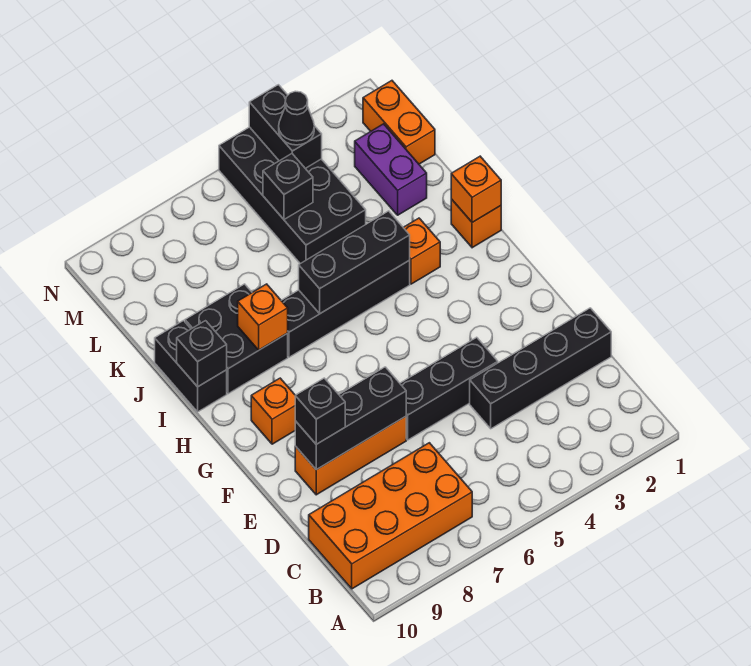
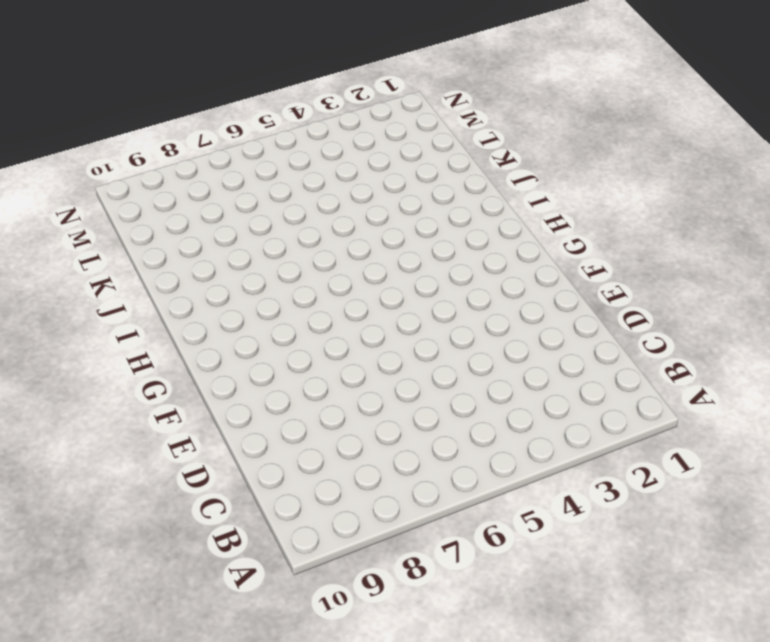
none -> orange brick B7:C10 level 1
none -> black brick D1:D4 level 1
none -> black brick E4:E6 level 1

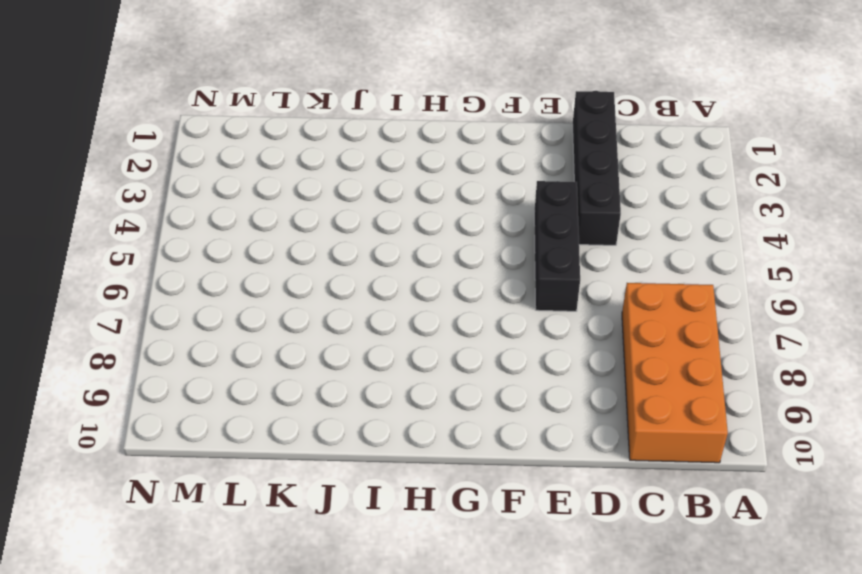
none -> orange brick E7:E9 level 1
none -> orange brick G9 level 1
none -> orange brick I1 level 1

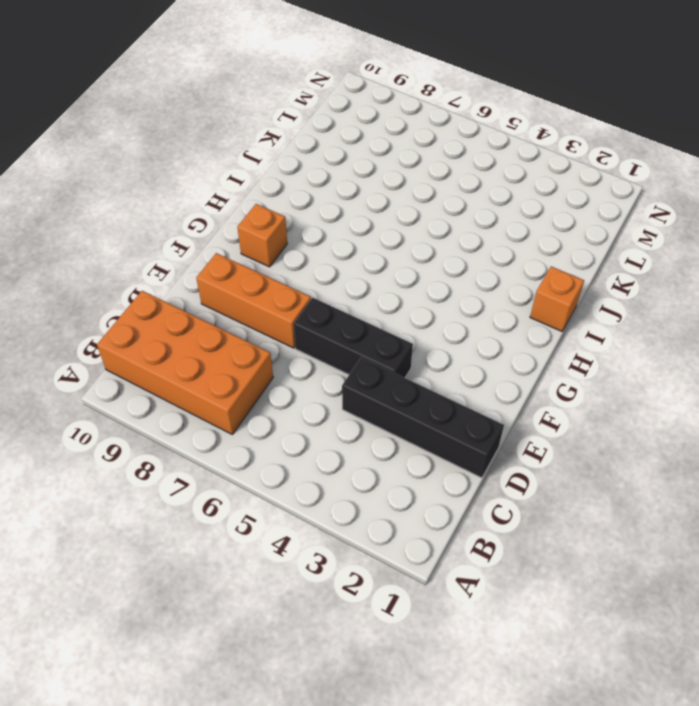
none -> orange brick I3 level 1
none -> black brick I4:I7 level 1
none -> black brick I8:J9 level 1

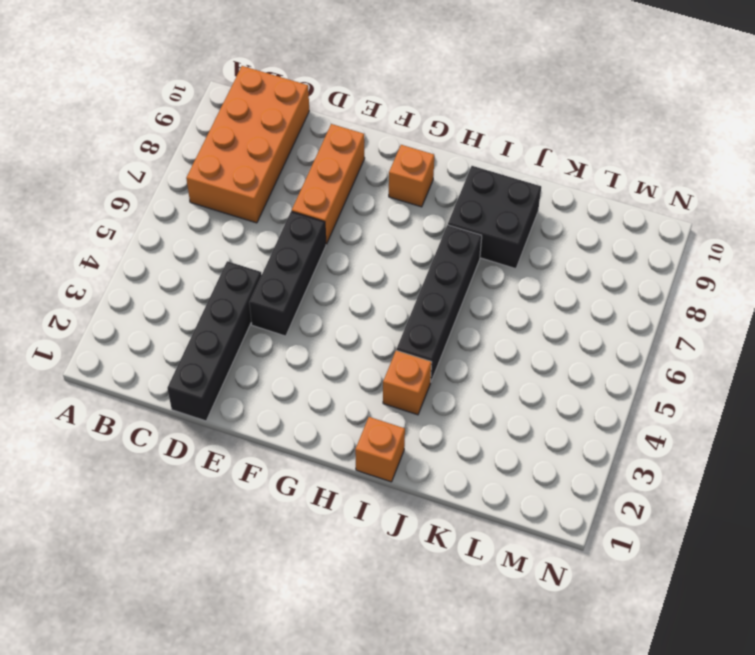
none -> black brick I10:J10 level 1
none -> purple brick K2:L2 level 1
none -> black brick K4:N5 level 1

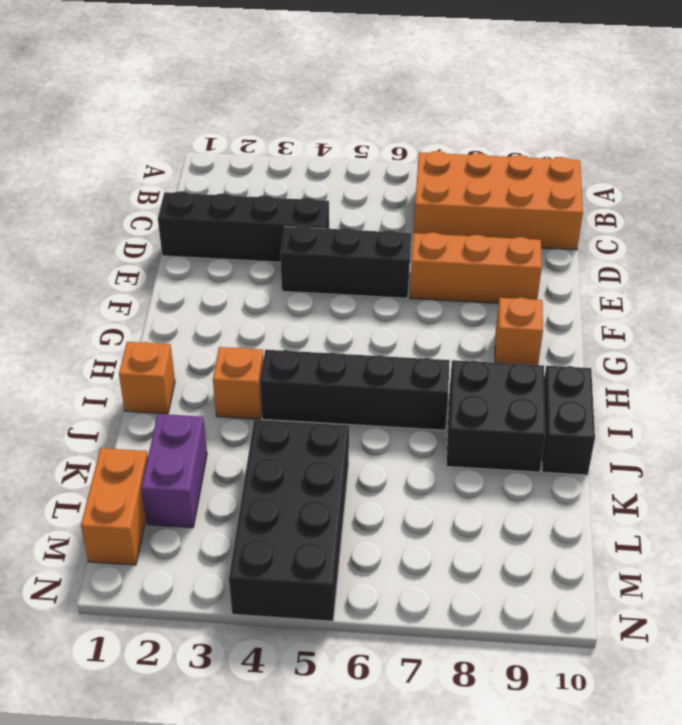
none -> black brick E7:E9 level 2
none -> orange brick I1 level 2
none -> black brick I4:I6 level 2

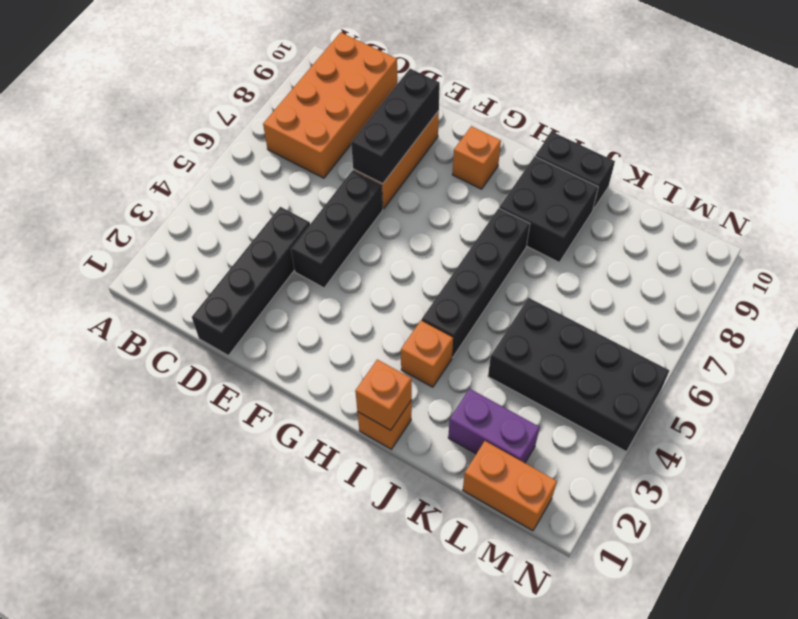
none -> black brick I4:I6 level 2
none -> orange brick I8 level 2
none -> black brick I10 level 2

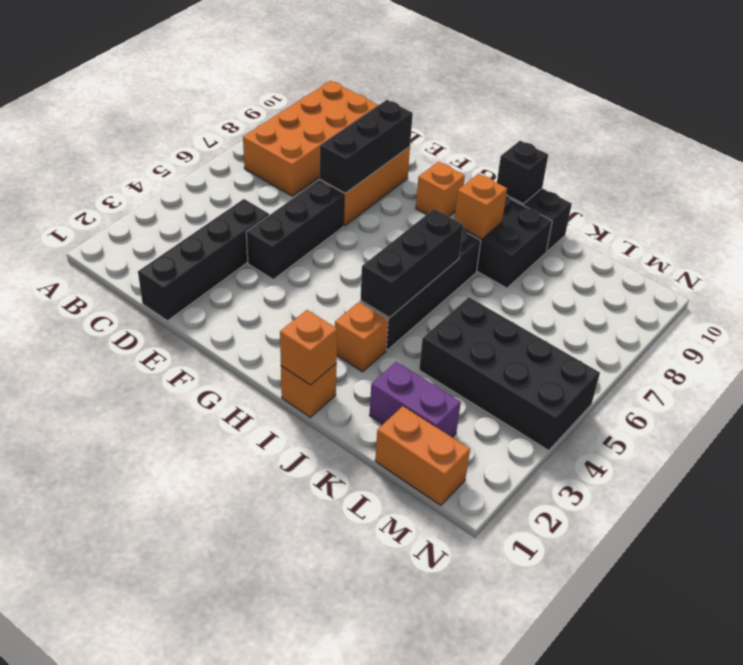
none -> black brick L5 level 2
none -> black brick M4:N4 level 2
none -> black brick E9 level 3

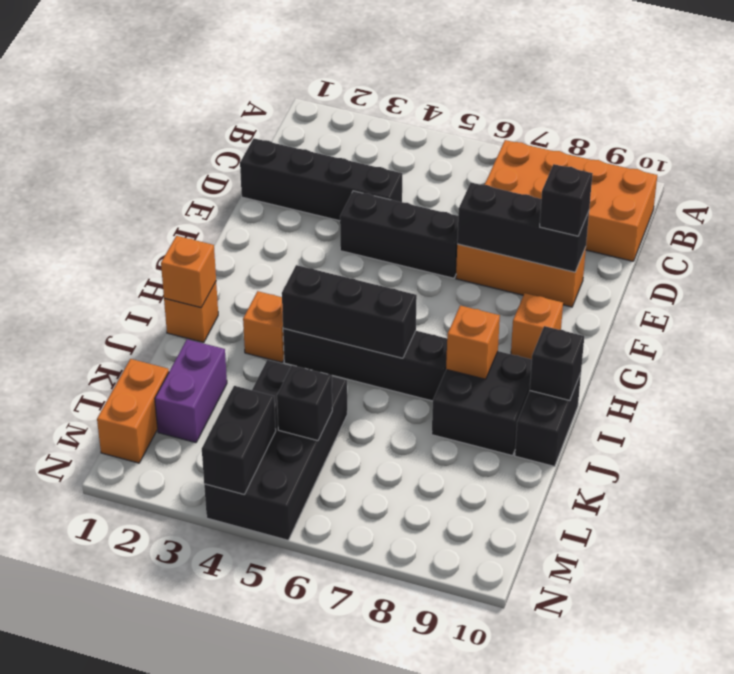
none -> black cone M4 level 3

